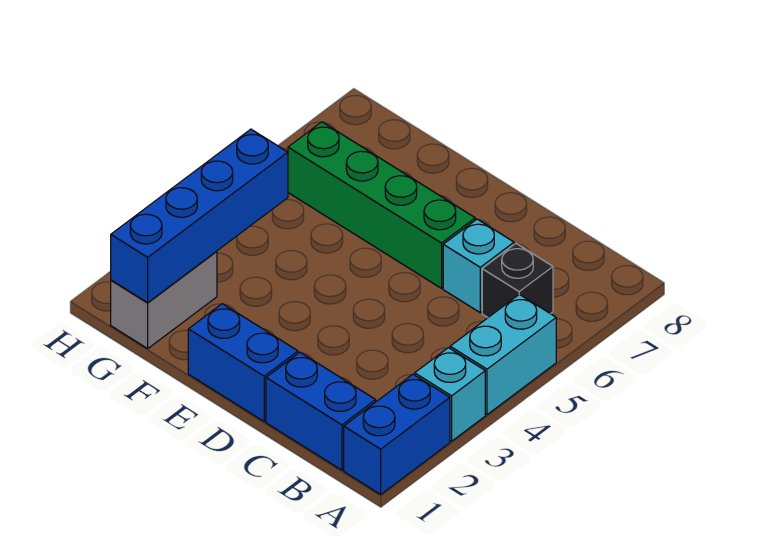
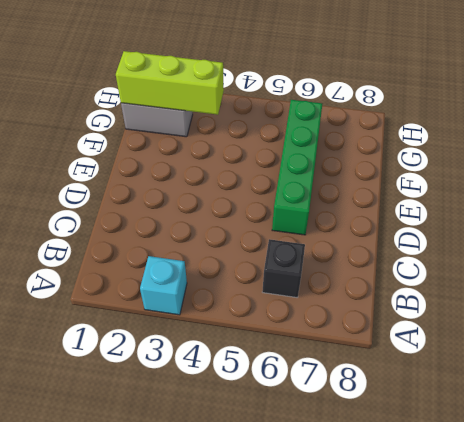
lime brick G1:G3 level 2 -> blue brick G1:G4 level 2
none -> blue brick A1:A2 level 1
none -> cyan brick A4:A5 level 1

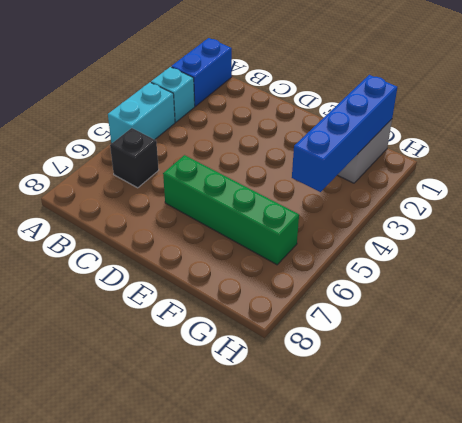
none -> blue brick B1:C1 level 1
none -> cyan brick C6 level 1

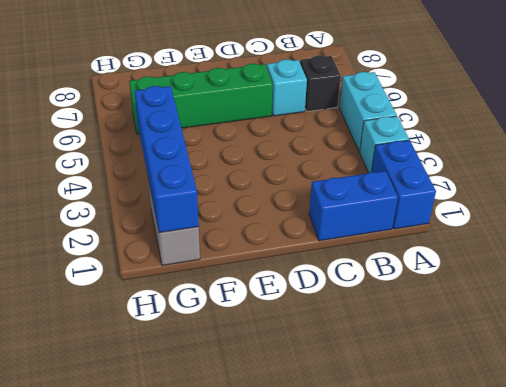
none -> blue brick D1:E1 level 1

